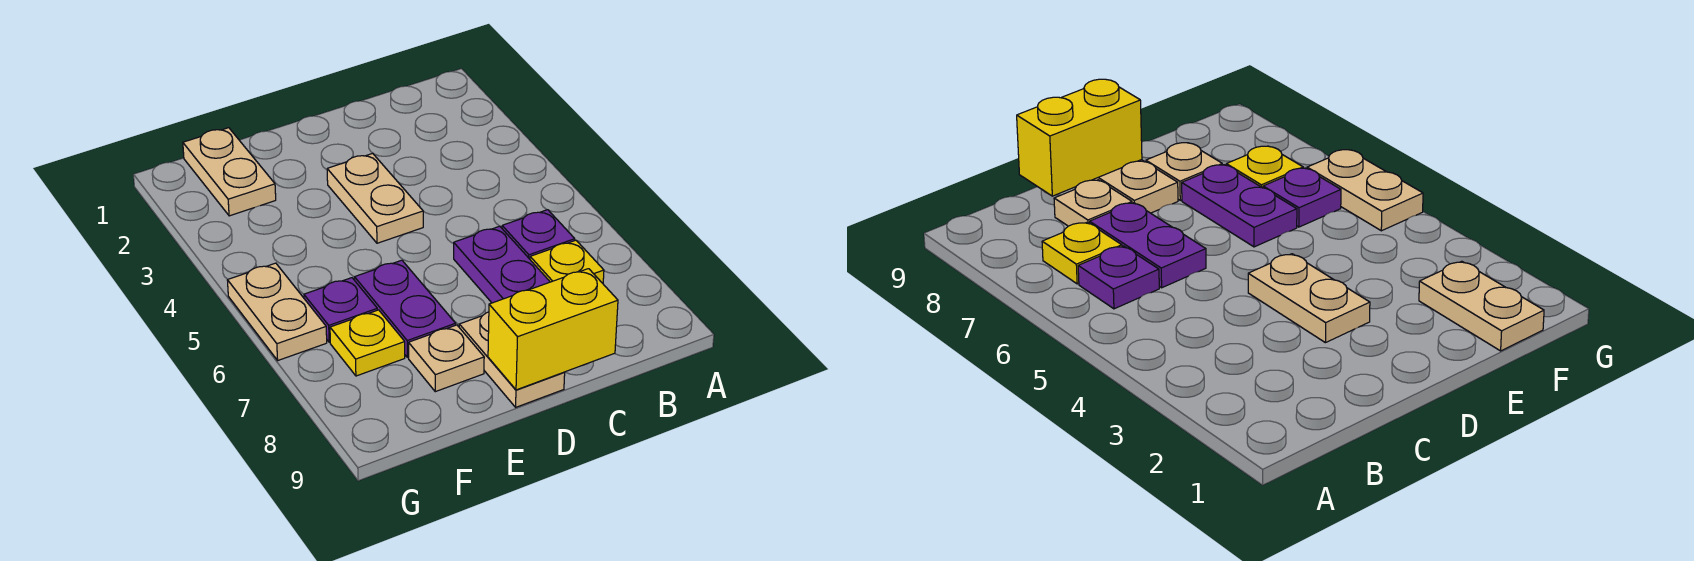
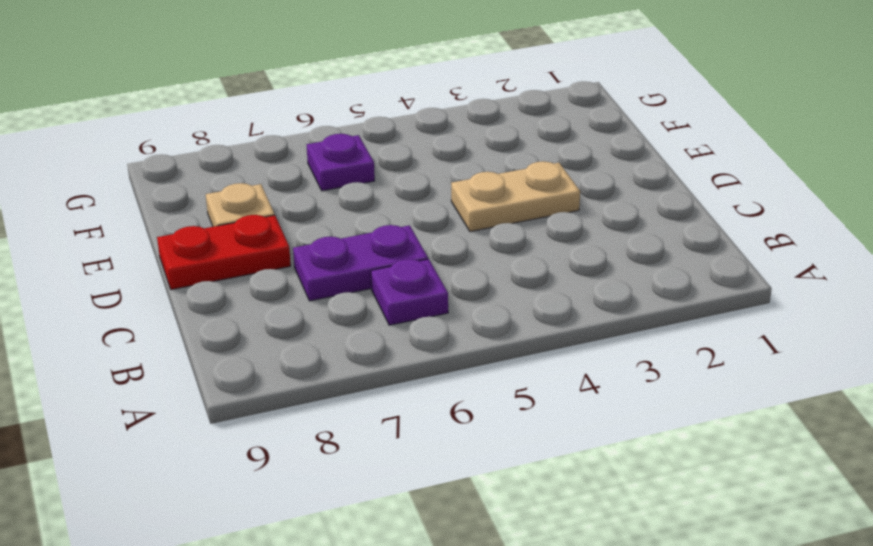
red plate D8:D9 level 1 -> tan plate D8:D9 level 1
none -> yellow plate B7 level 1
none -> tan plate C8 level 1
none -> purple plate E6:E7 level 1

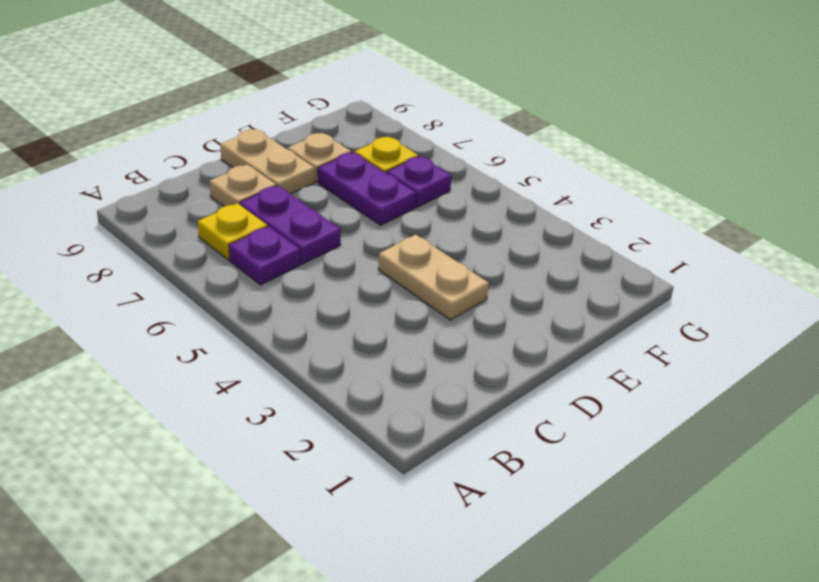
none -> tan plate F1:F2 level 1
none -> tan plate G5:G6 level 1
none -> yellow brick C9:D9 level 2

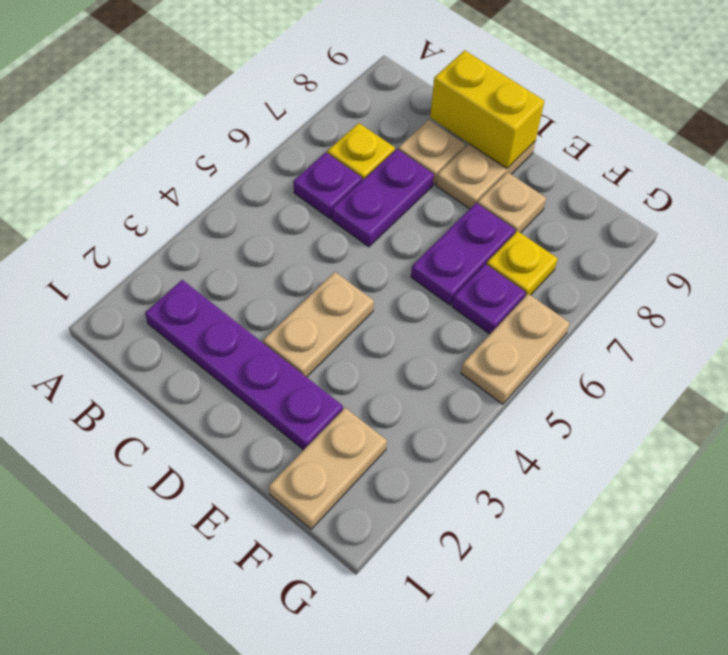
purple plate B2:E2 level 1 -> none

